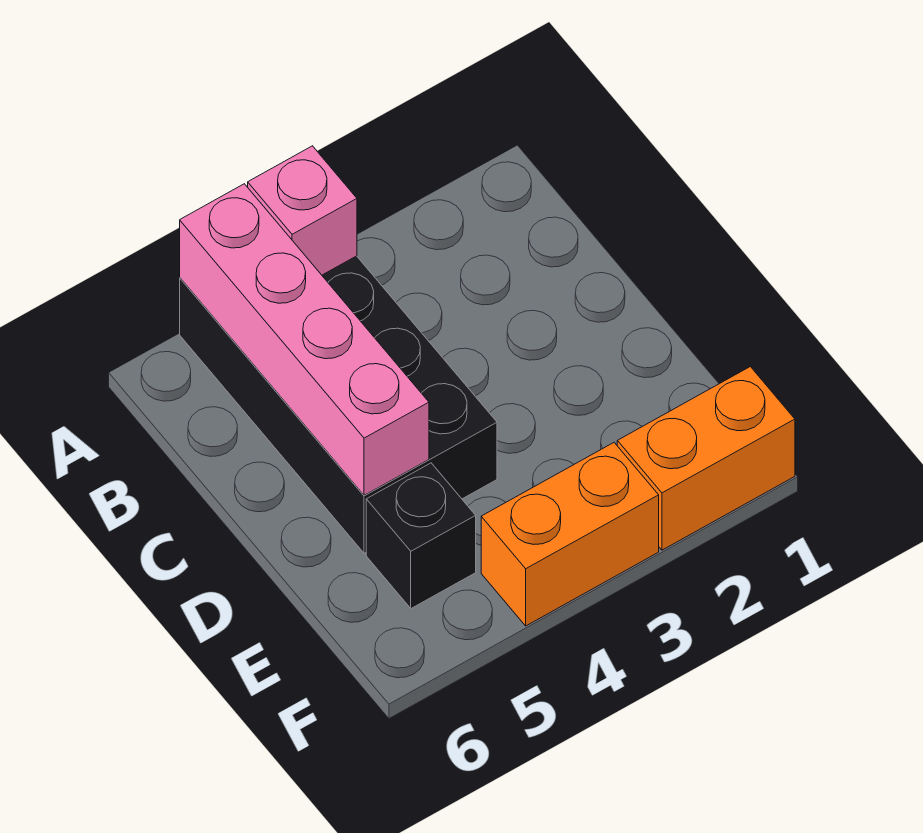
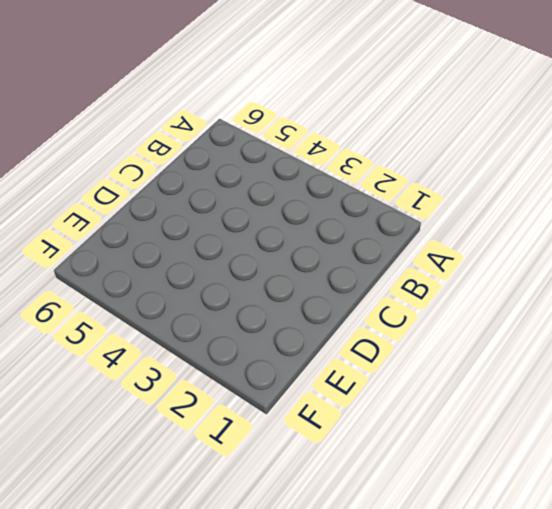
none -> black brick A4:D5 level 1
none -> black brick E5 level 1

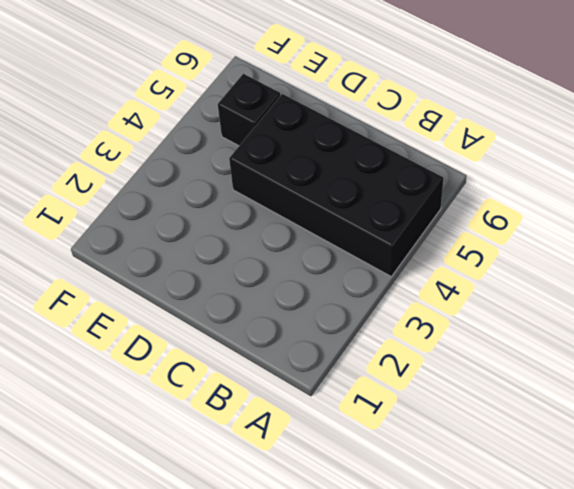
none -> orange brick F1:F2 level 1
none -> orange brick F3:F4 level 1

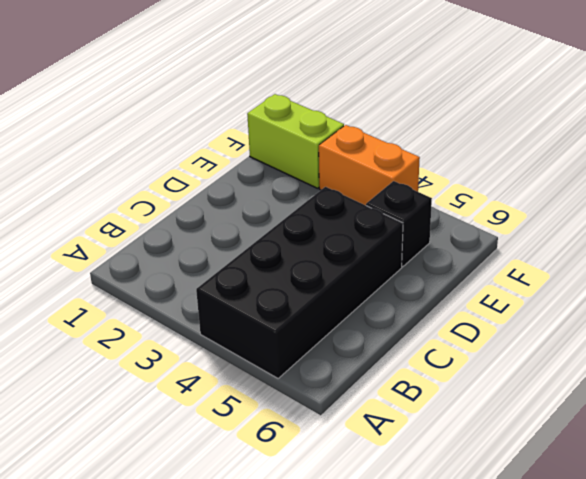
lime brick F1:F2 level 1 -> orange brick F1:F2 level 1
none -> pink brick A4 level 2
none -> pink brick A5:D5 level 2

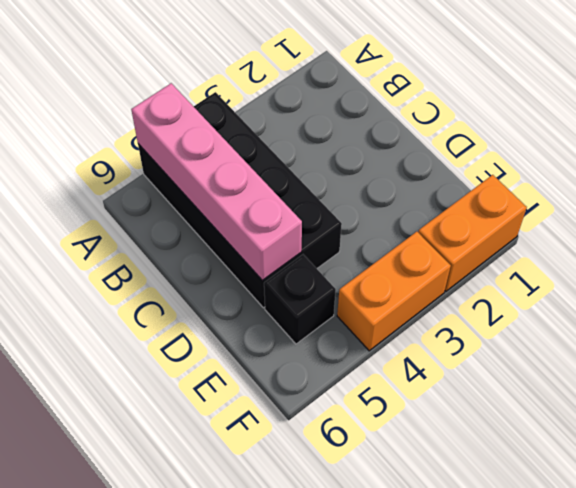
none -> pink brick A4 level 2

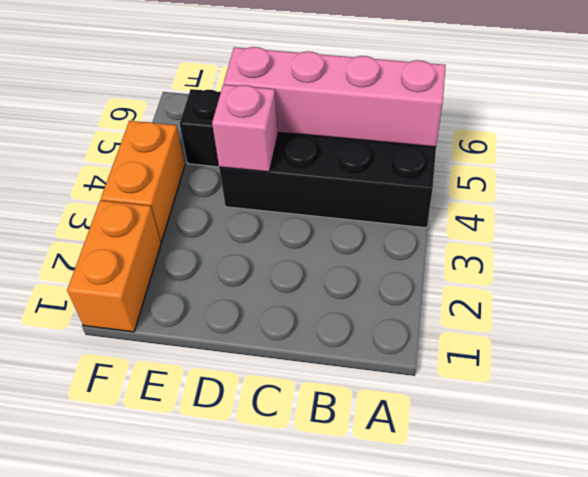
pink brick D4 level 2 -> pink brick A4 level 2

